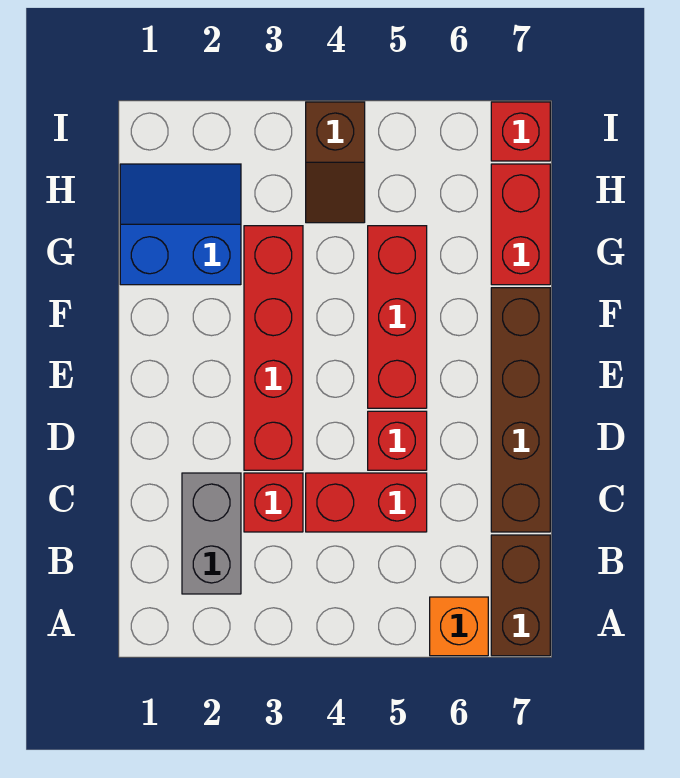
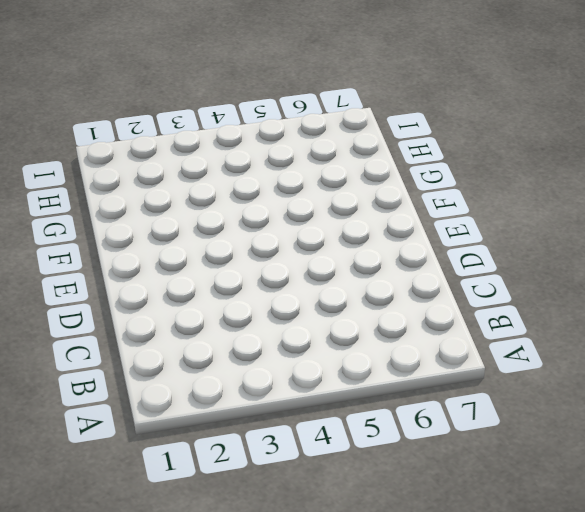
none -> orange brick A6 level 1
none -> brown brick A7:B7 level 1
none -> grey brick B2:C2 level 1

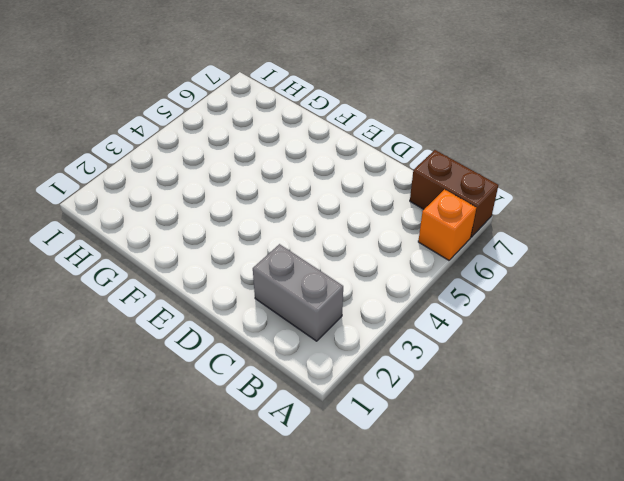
none -> red brick C3 level 1
none -> red brick C4:C5 level 1
none -> brown brick C7:F7 level 1

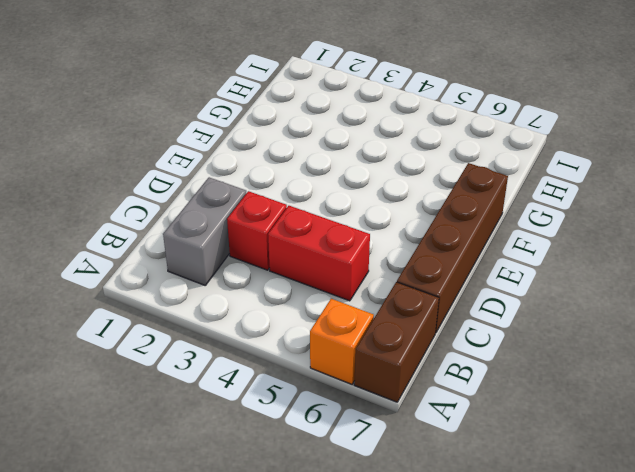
none -> red brick D3:G3 level 1
none -> red brick D5 level 1
none -> red brick E5:G5 level 1

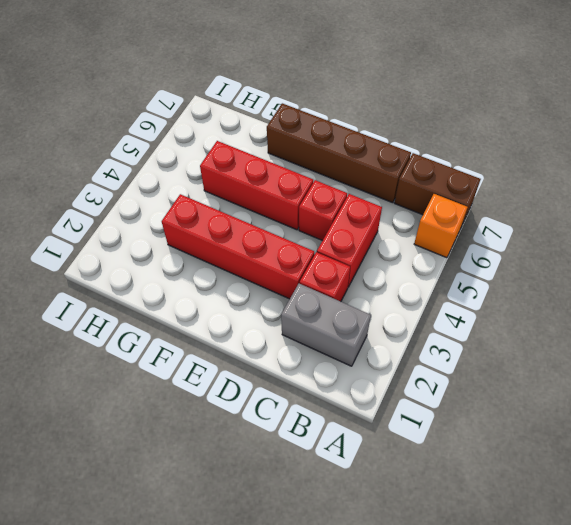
none -> blue slope G1:H2 level 1 top G
none -> red brick G7:H7 level 1
none -> brown slope H4:I4 level 1 top I

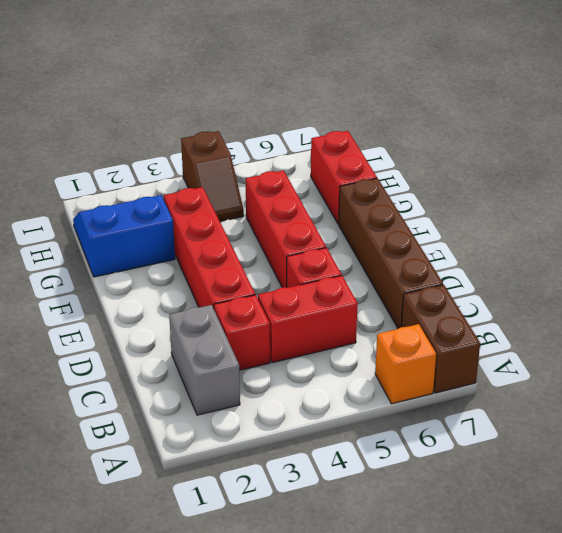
none -> red brick I7 level 1

